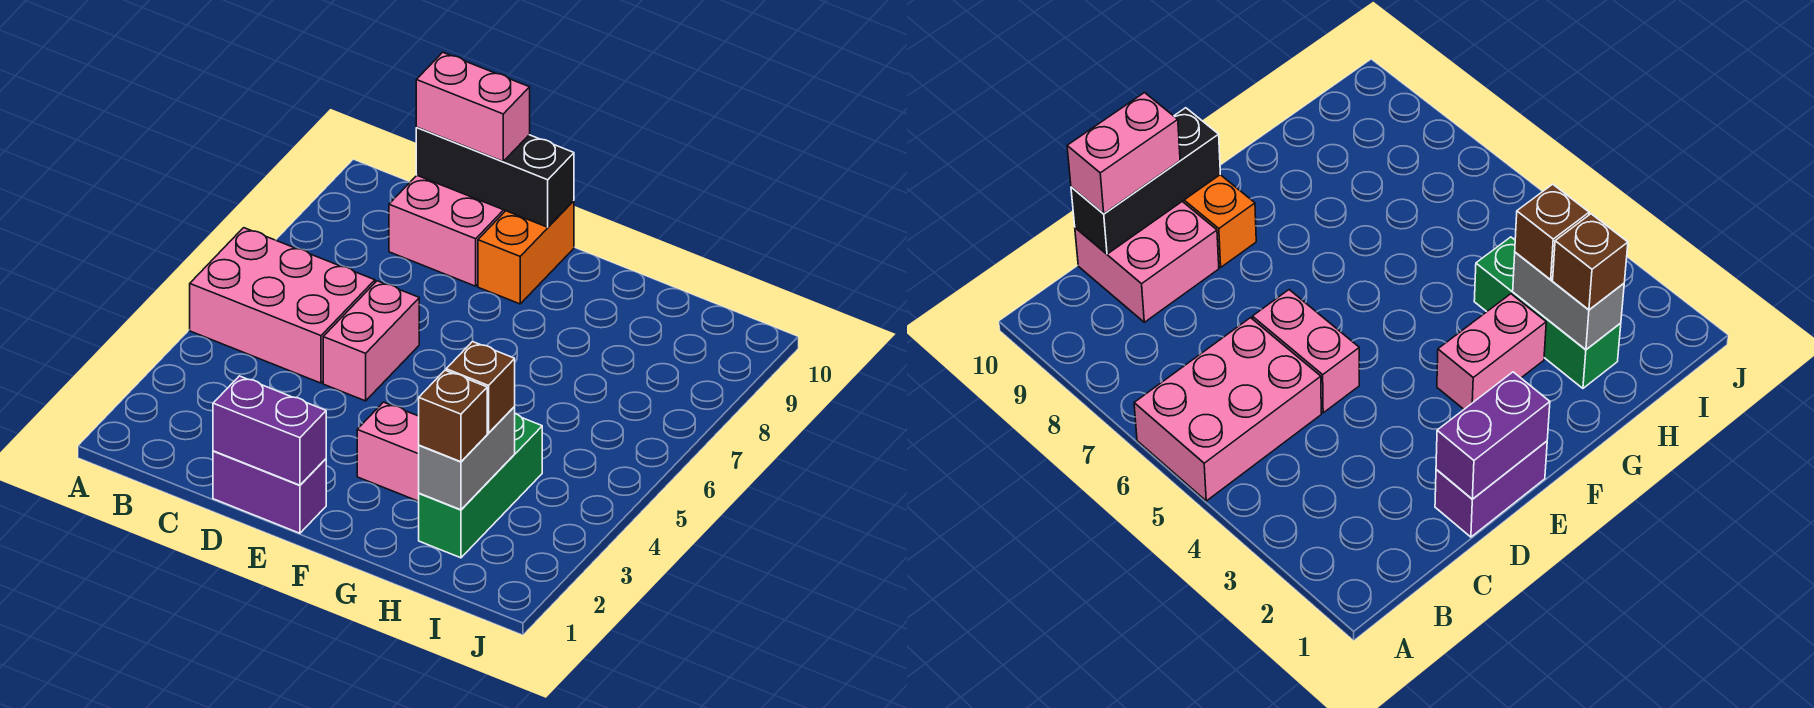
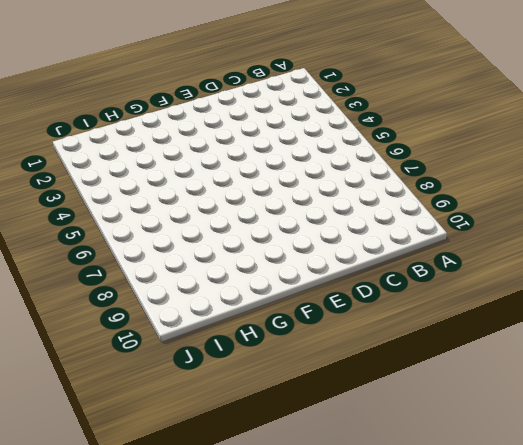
none -> pink brick A5:C6 level 1
none -> pink brick C9:D10 level 1
none -> purple brick D1:E1 level 1

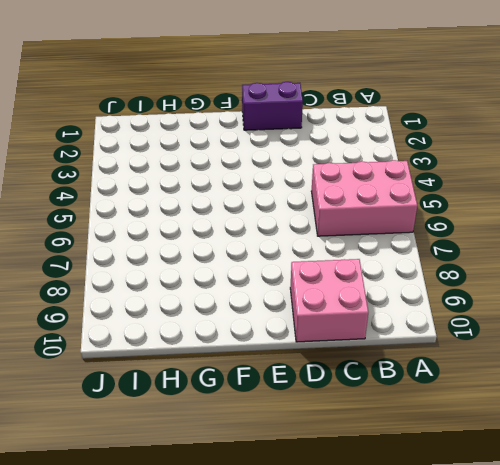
none -> pink brick D5:D6 level 1
none -> orange brick E9:E10 level 1
none -> pink brick F3:G3 level 1

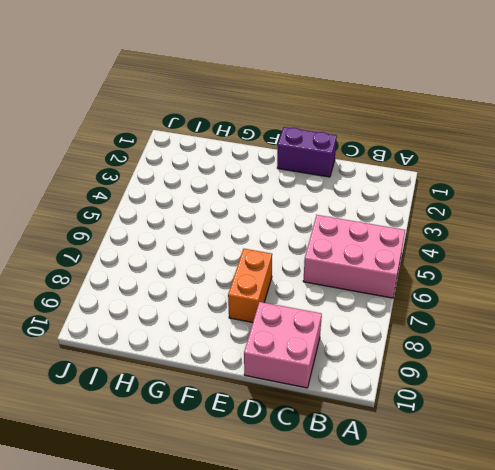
orange brick E7:E8 level 1 -> orange brick E9:E10 level 1
none -> pink brick D5:D6 level 1
none -> pink brick F3:G3 level 1
none -> green brick H2:H4 level 1

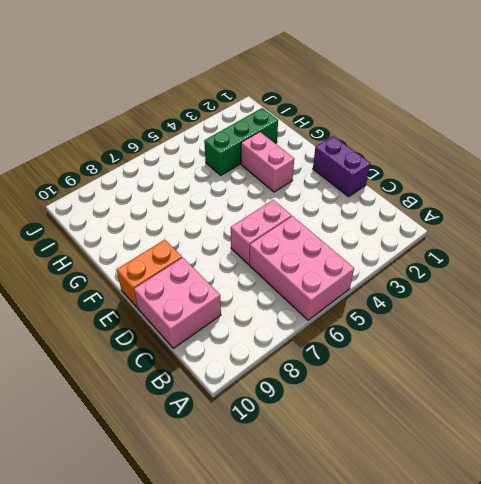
none -> black brick C10:E10 level 2
none -> purple brick D1:E1 level 2
none -> grey brick H2:H3 level 2

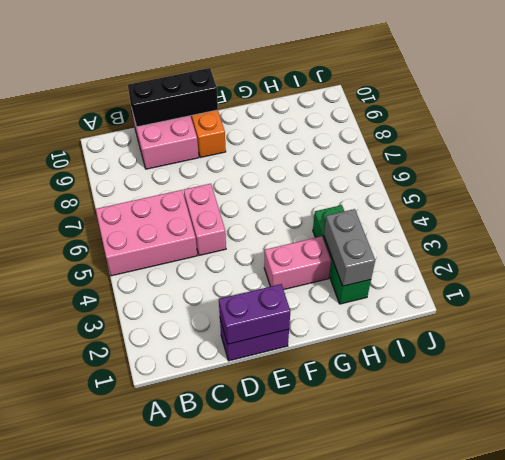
none -> pink brick C10:D10 level 3
none -> brown brick H2 level 3
none -> brown brick H3 level 3

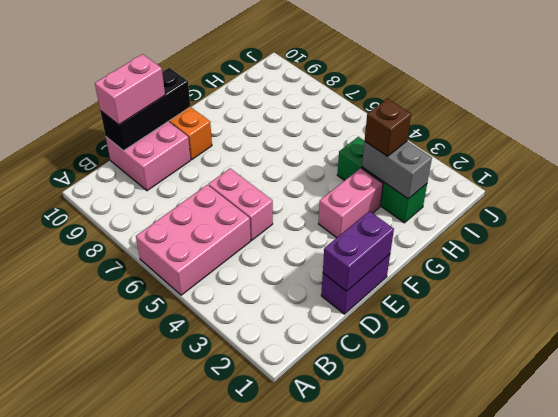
none -> brown brick H2 level 3

